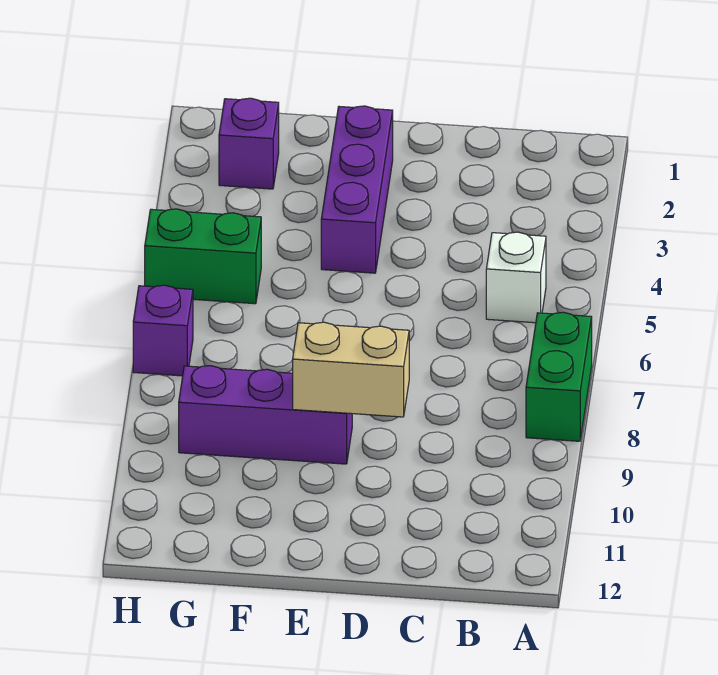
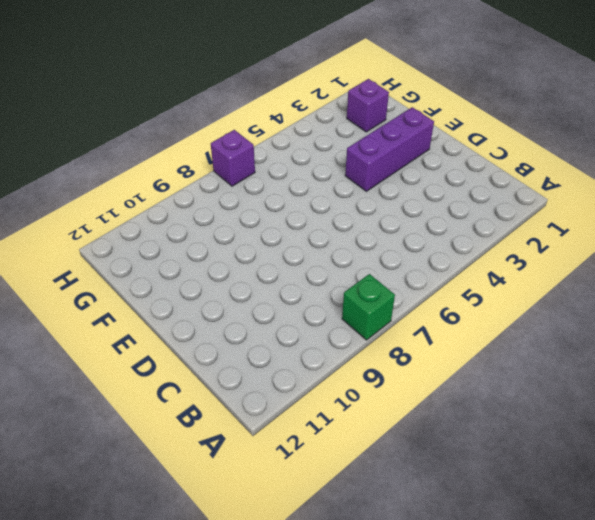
green brick A8 level 1 -> green brick A7:A8 level 1
none -> white brick B5 level 1
none -> purple brick E9:G9 level 1

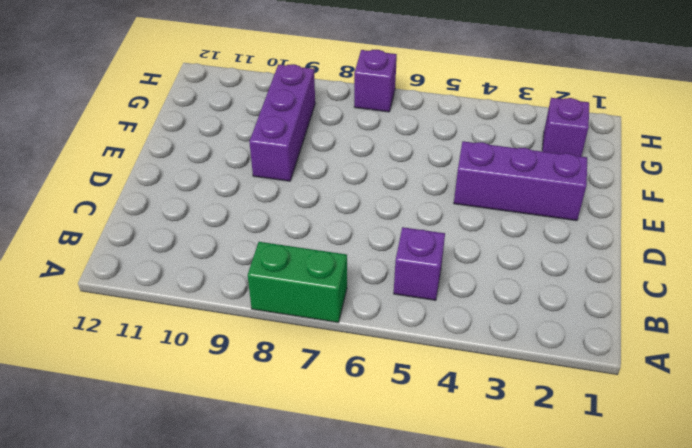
purple brick B5 level 1 -> white brick B5 level 1
none -> green brick G5:H5 level 1
none -> tan brick D9:E9 level 2

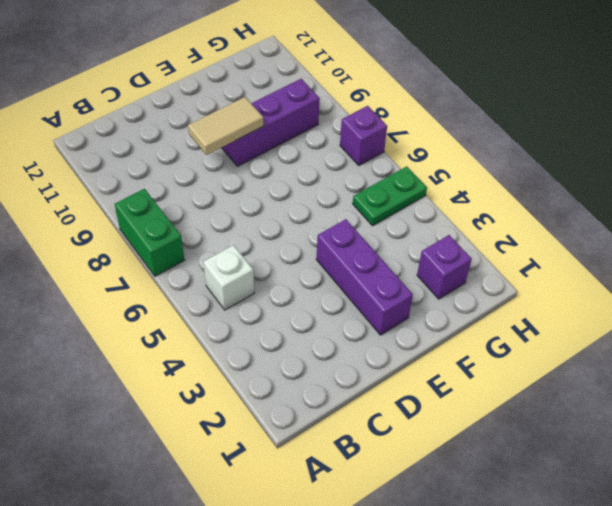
tan tile D9:E9 level 2 -> tan brick D9:E9 level 2
green plate G5:H5 level 1 -> green brick G5:H5 level 1

